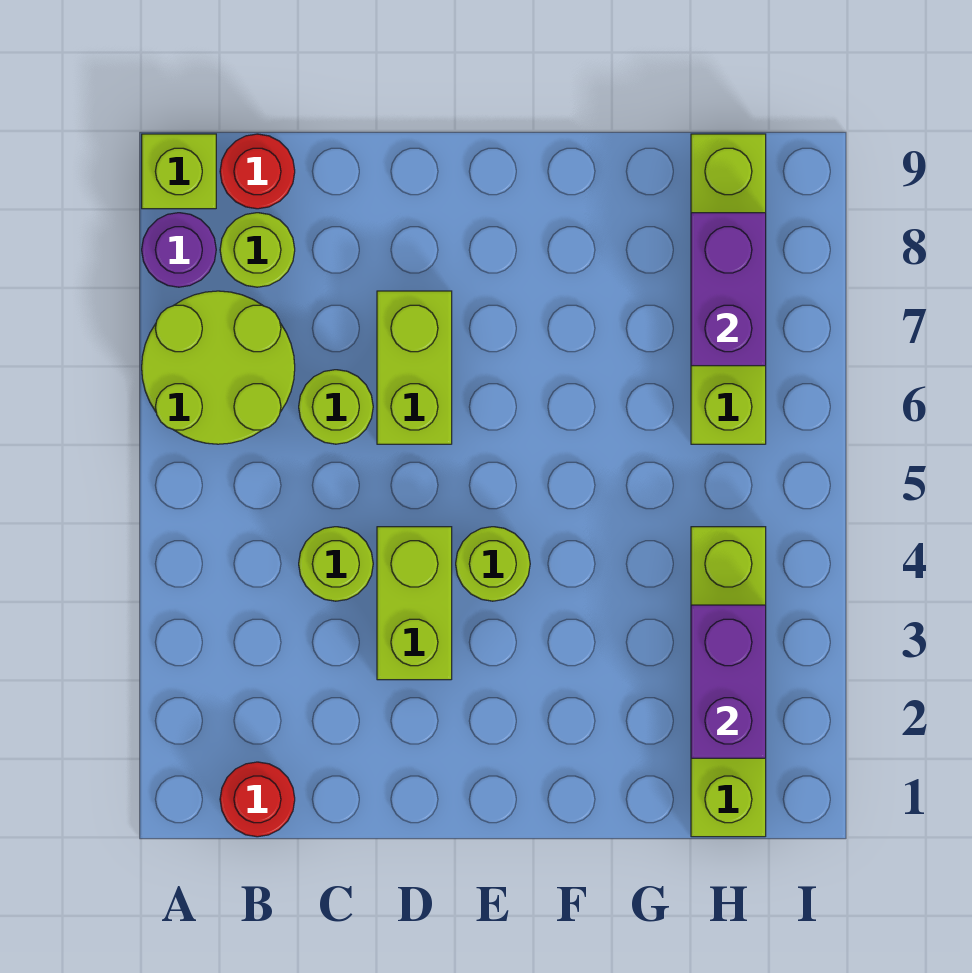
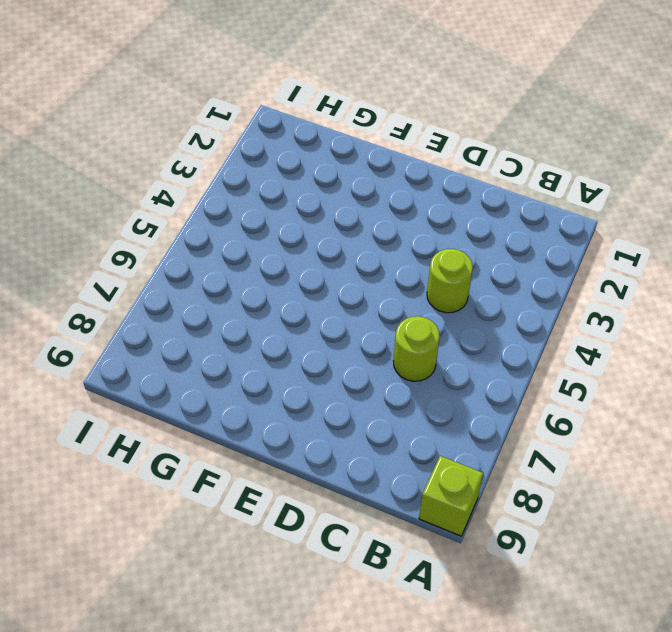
none -> lime round brick A6:B7 level 1
none -> purple round brick A8 level 1
none -> red round brick B1 level 1

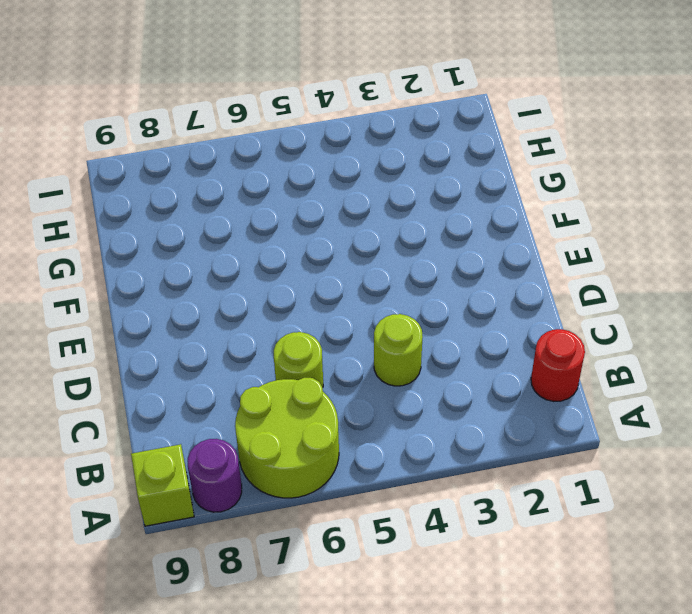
none -> lime round brick B8 level 1
none -> red round brick B9 level 1
none -> lime brick D3:D4 level 1

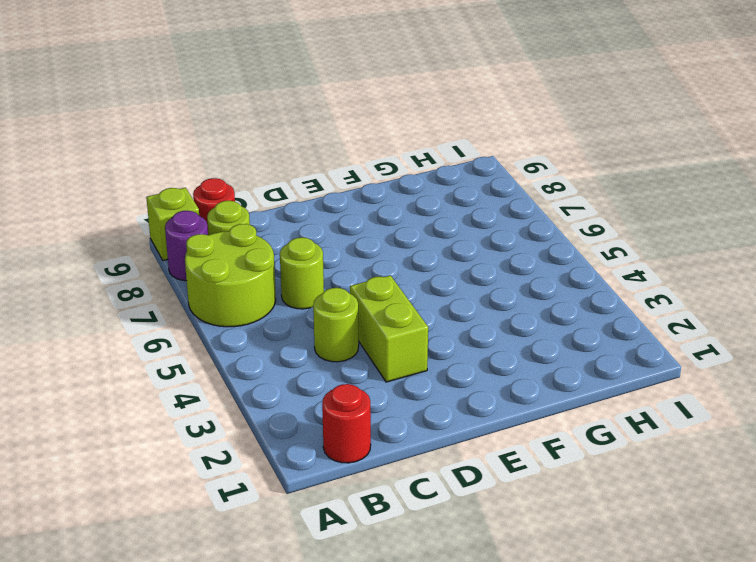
none -> lime brick D6:D7 level 1
none -> lime round brick E4 level 1
none -> lime brick H1:H4 level 1

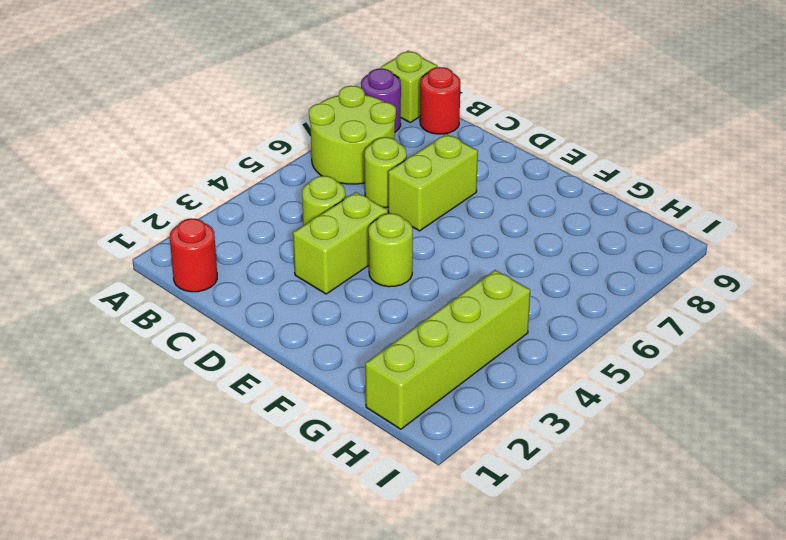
none -> lime round brick B8 level 1
none -> lime brick H6:H9 level 1
none -> purple brick H2:H3 level 2

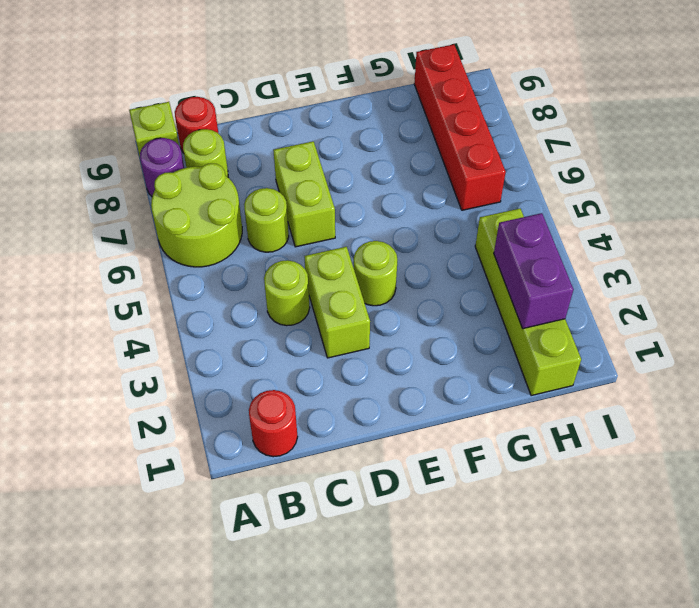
red brick H6:H9 level 1 -> lime brick H6:H9 level 1
none -> purple brick H7:H8 level 2

